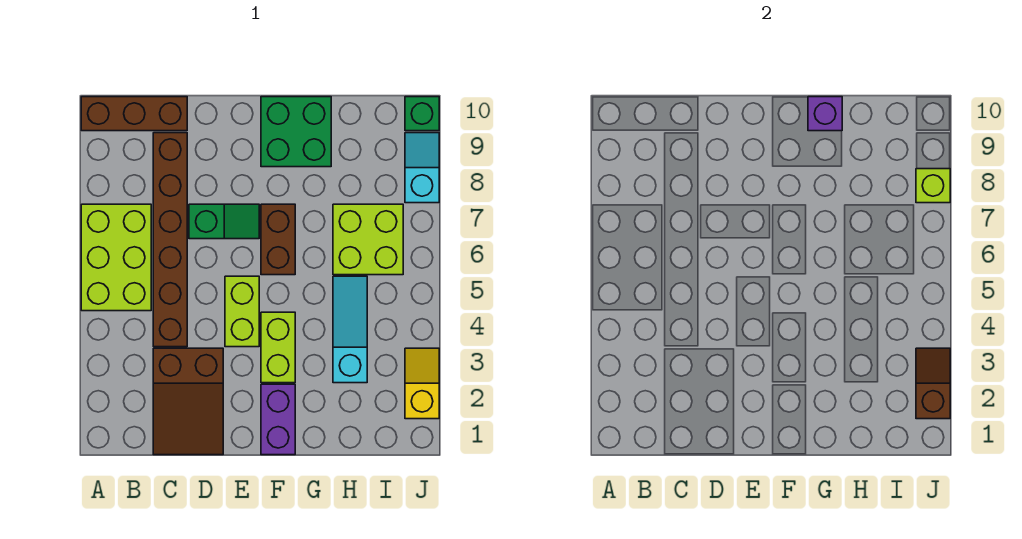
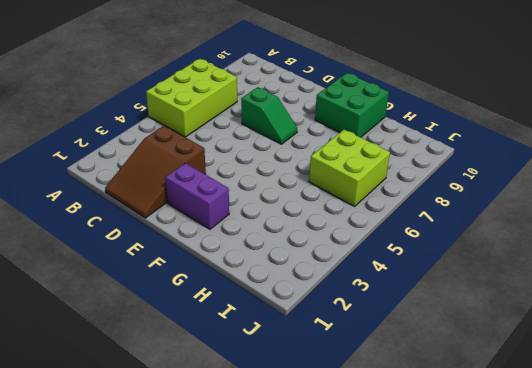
purple brick E2:F2 level 1 -> purple brick F1:F2 level 1
none -> brown brick A10:C10 level 1
none -> brown brick C4:C9 level 1
none -> lime brick E4:E5 level 1

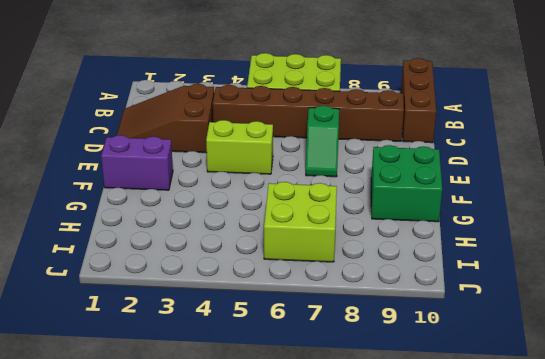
none -> lime brick F3:F4 level 1
none -> brown brick F6:F7 level 1
none -> cyan slope H3:H5 level 1 top 3

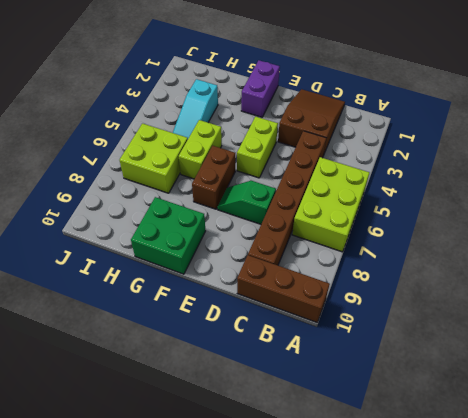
lime brick G5:G6 level 1 -> lime brick F3:F4 level 1
none -> yellow slope J2:J3 level 1 top 2
none -> cyan slope J8:J9 level 1 top 8
none -> green brick J10 level 1

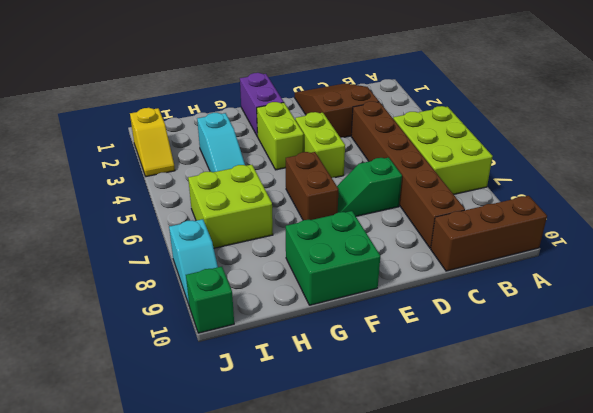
none -> purple brick G10 level 2
none -> brown slope J2:J3 level 2 top 2
none -> lime brick J8 level 2

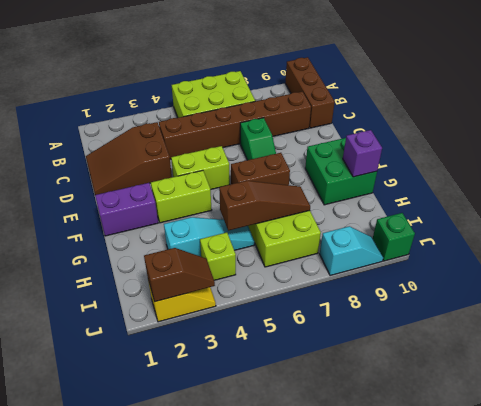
brown slope H5:H7 level 2 top 5 -> none
lime brick I4 level 1 -> lime brick J8 level 2

